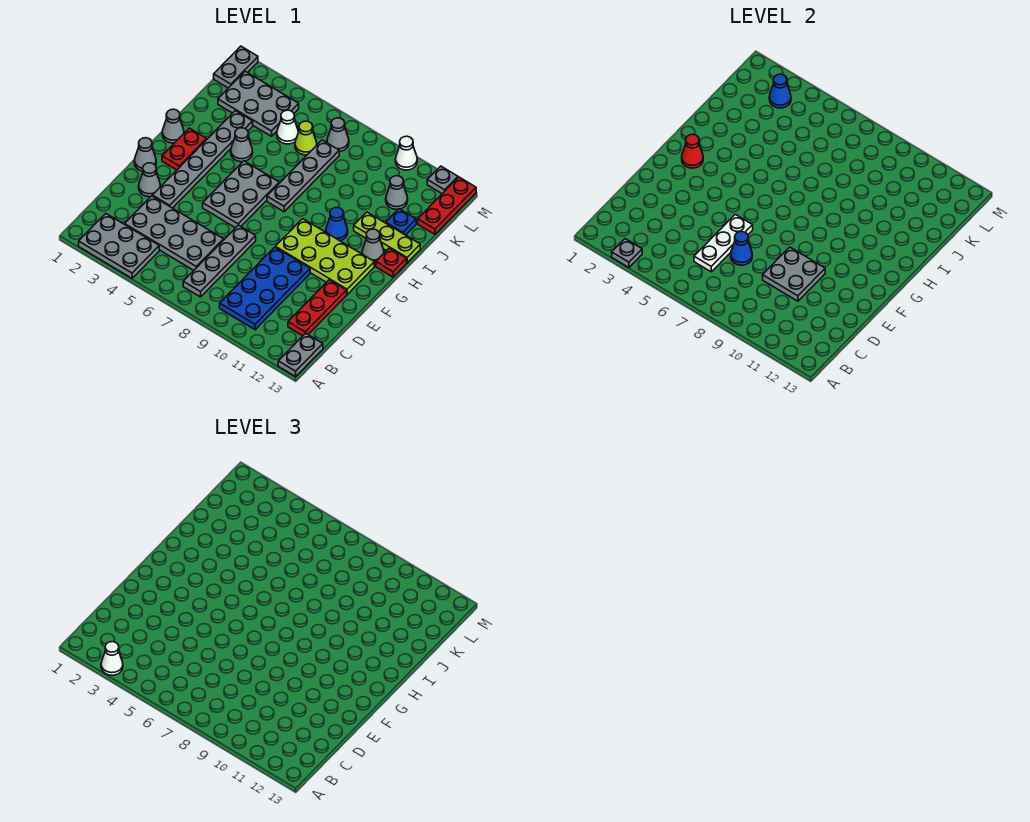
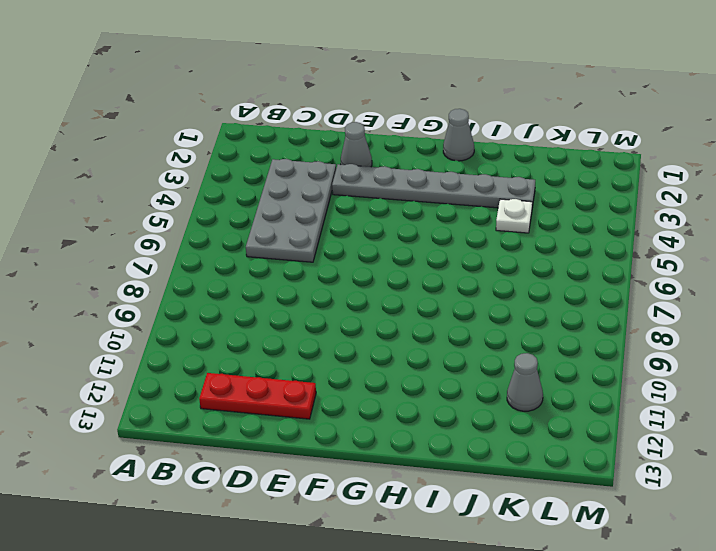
white plate J4 level 1 -> none
none -> grey plate A2:B4 level 1
none -> grey plate A13:B13 level 1
none -> grey plate B7:E7 level 1
none -> blue plate B9:E10 level 1

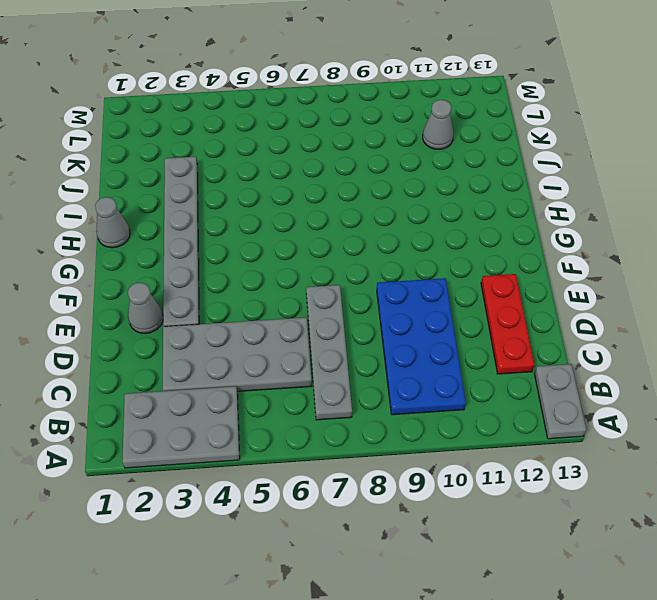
none -> grey cone F1 level 1
none -> grey plate F5:H6 level 1
none -> lime plate F9:G12 level 1
none -> red plate G2:H2 level 1

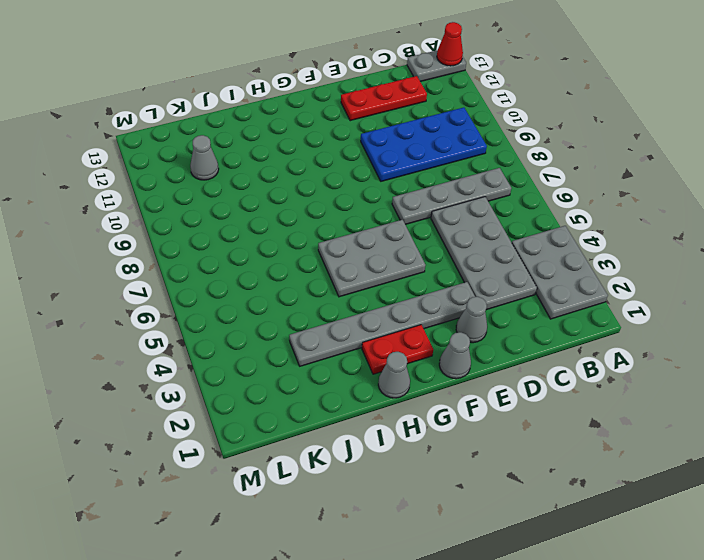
red cone A13 level 2 -> red cone G2 level 2
none -> lime plate F9:G12 level 1
none -> grey plate H7:K7 level 1
none -> blue cone H10 level 1
none -> grey cone H12 level 1

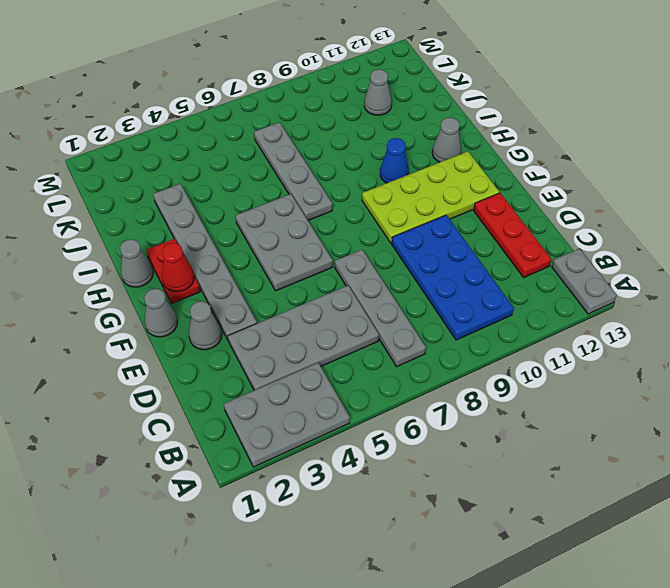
none -> red plate H13 level 1
none -> grey cone I4 level 1
none -> lime plate I11:I13 level 1
none -> blue plate J12 level 1

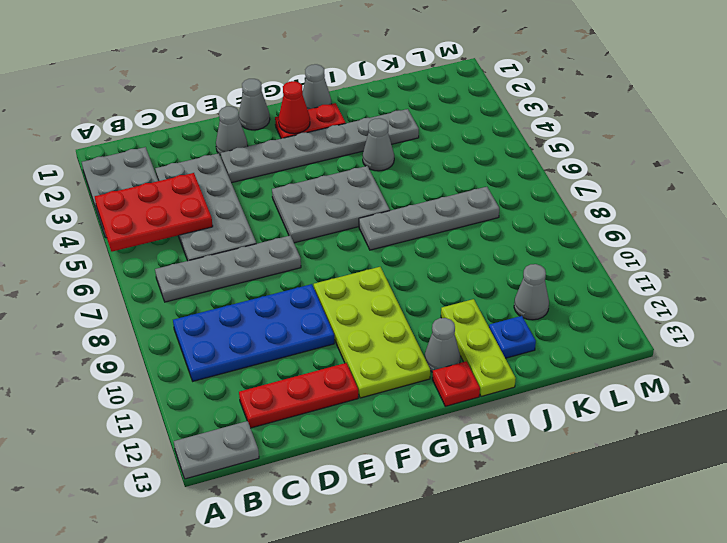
red plate A4:C5 level 2 -> none
none -> blue cone H10 level 1
none -> grey plate K2:L4 level 1
none -> white cone K5 level 1
none -> lime cone K6 level 1

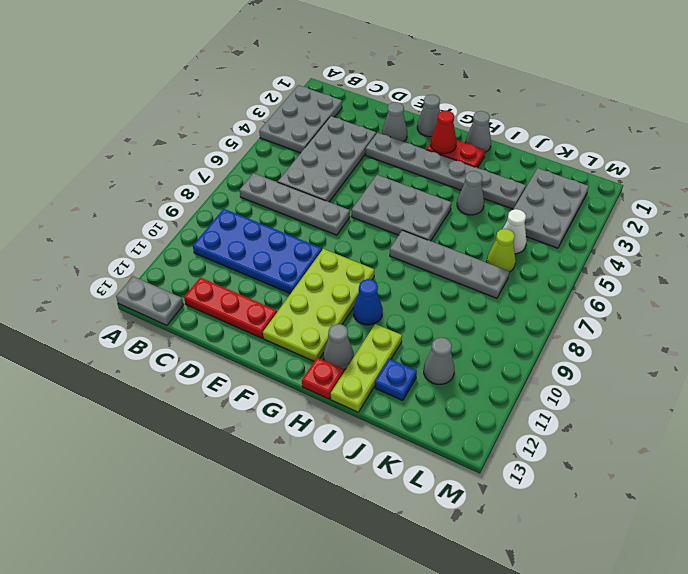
none -> red plate K13:M13 level 1
none -> grey plate L1:M1 level 1
none -> grey cone L7 level 1
none -> white cone M10 level 1

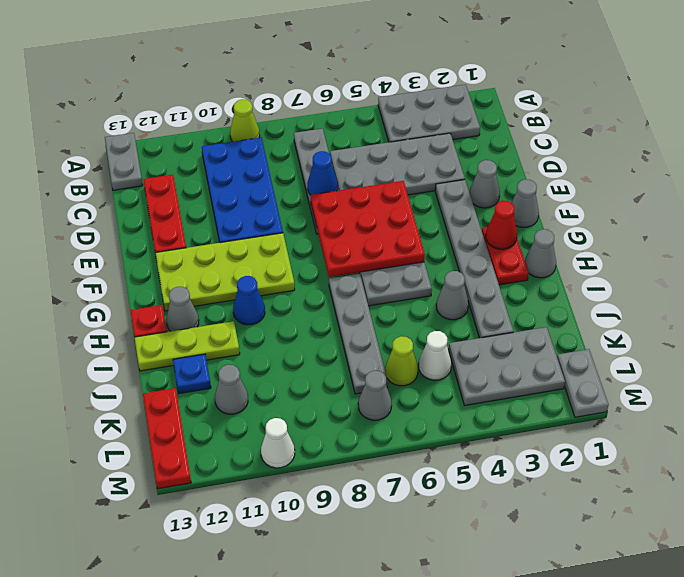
lime cone A9 level 1 -> none
red plate E5:G7 level 2 -> white plate C6:E6 level 2
none -> grey plate M12 level 1
none -> grey plate A3 level 2
none -> grey plate D9:E10 level 2
none -> blue cone L3 level 2

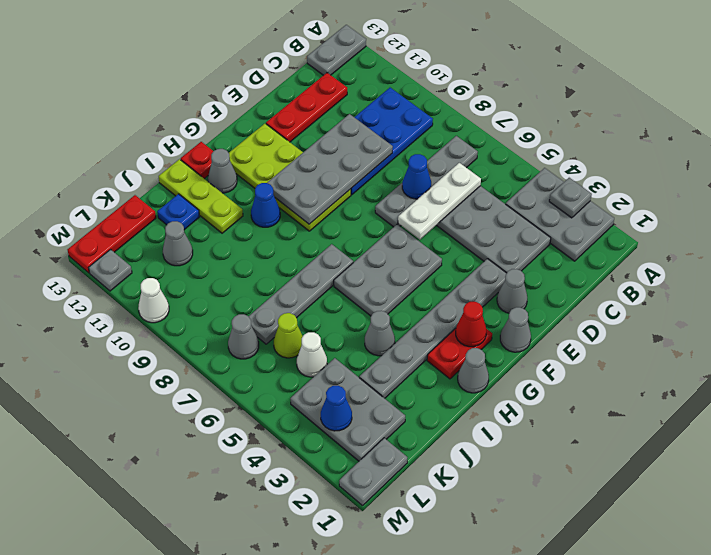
grey plate D9:G10 level 2 -> grey plate D9:E10 level 2
none -> white cone A3 level 3

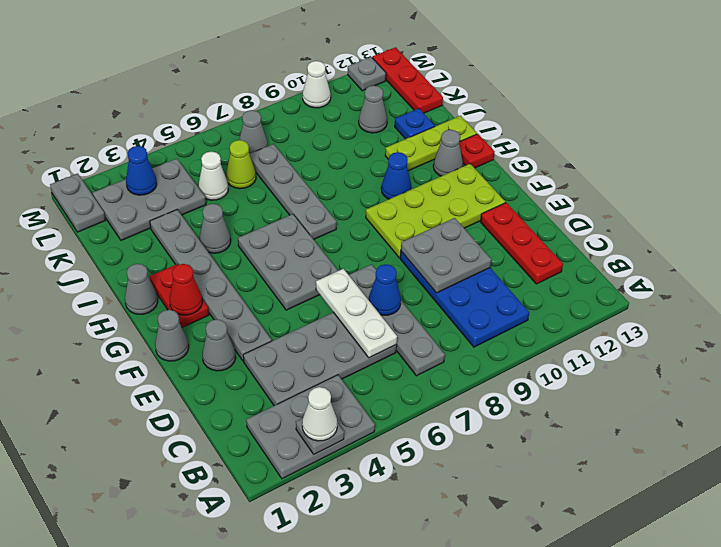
none -> grey plate A13:B13 level 1

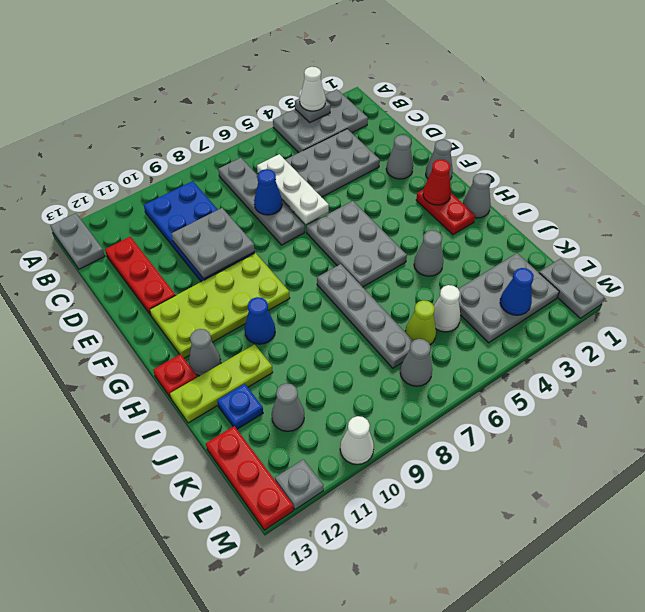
none -> grey plate E3:J3 level 1

